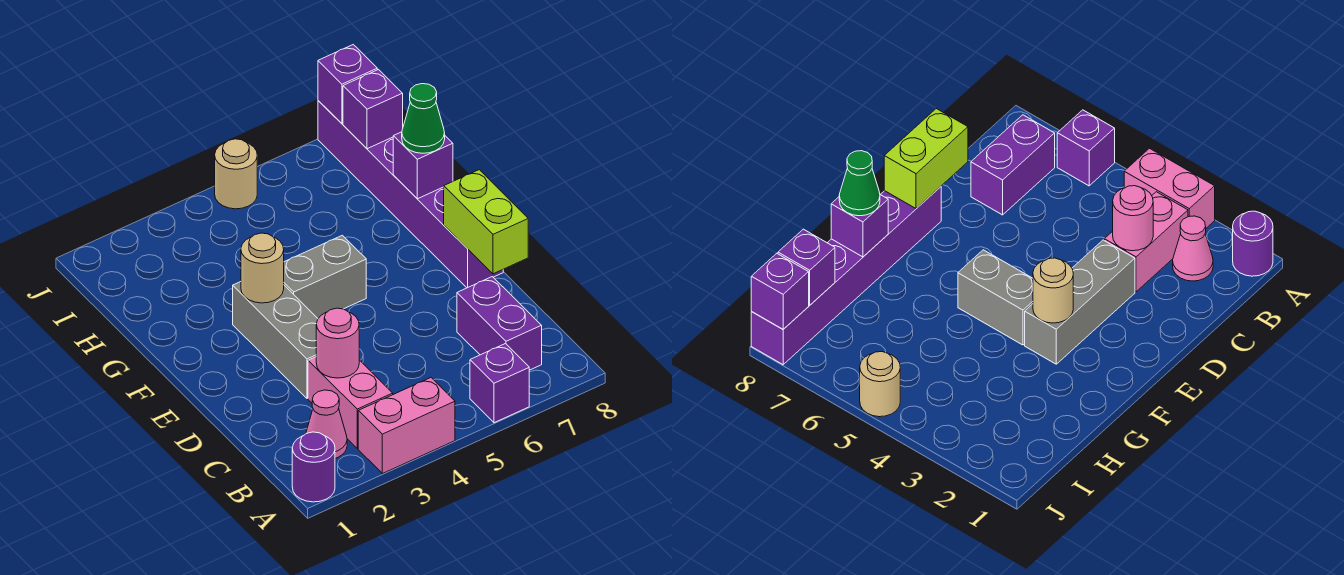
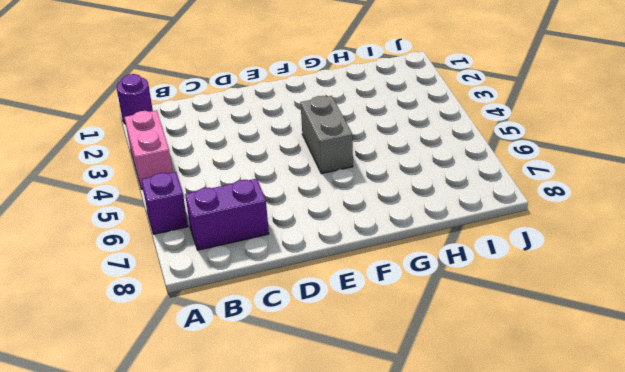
none -> pink cone B2 level 1
none -> pink brick B3:C3 level 1
none -> grey brick D3:F3 level 1

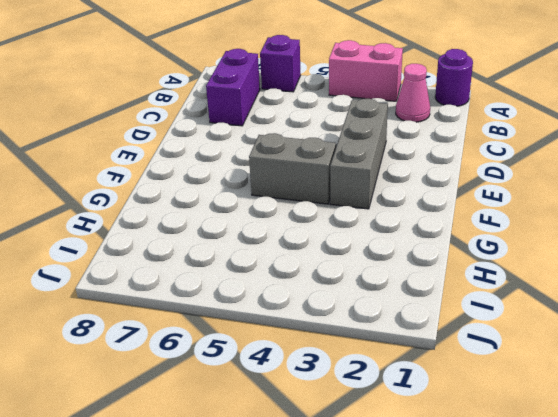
none -> pink brick B3:C3 level 1
none -> purple brick E8:J8 level 1
none -> tan round brick J5 level 1

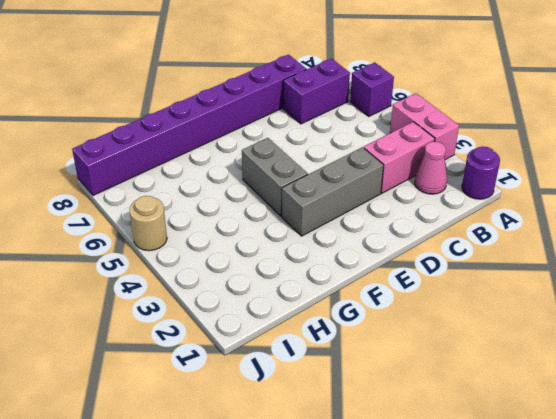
purple brick C8:J8 level 1 -> purple brick E8:J8 level 1
none -> pink round brick C3 level 2
none -> lime brick D8:E8 level 2
none -> tan round brick F3 level 2

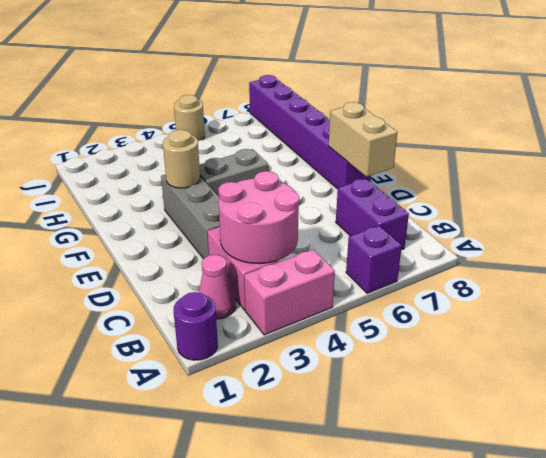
pink round brick B3:C4 level 2 -> pink round brick C3 level 2
tan brick D8:E8 level 2 -> lime brick D8:E8 level 2
none -> purple brick G8 level 2
none -> purple brick I8 level 2
none -> purple brick J8 level 2

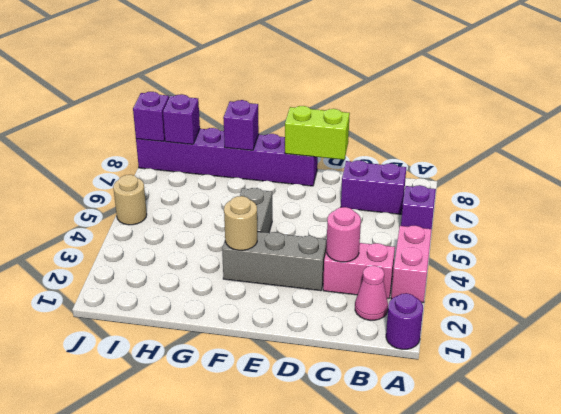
none -> green cone G8 level 3

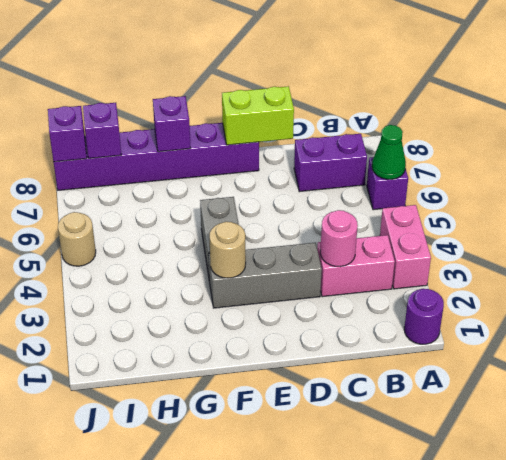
green cone A6 level 2 -> green cone G8 level 3
none -> pink cone B2 level 1

